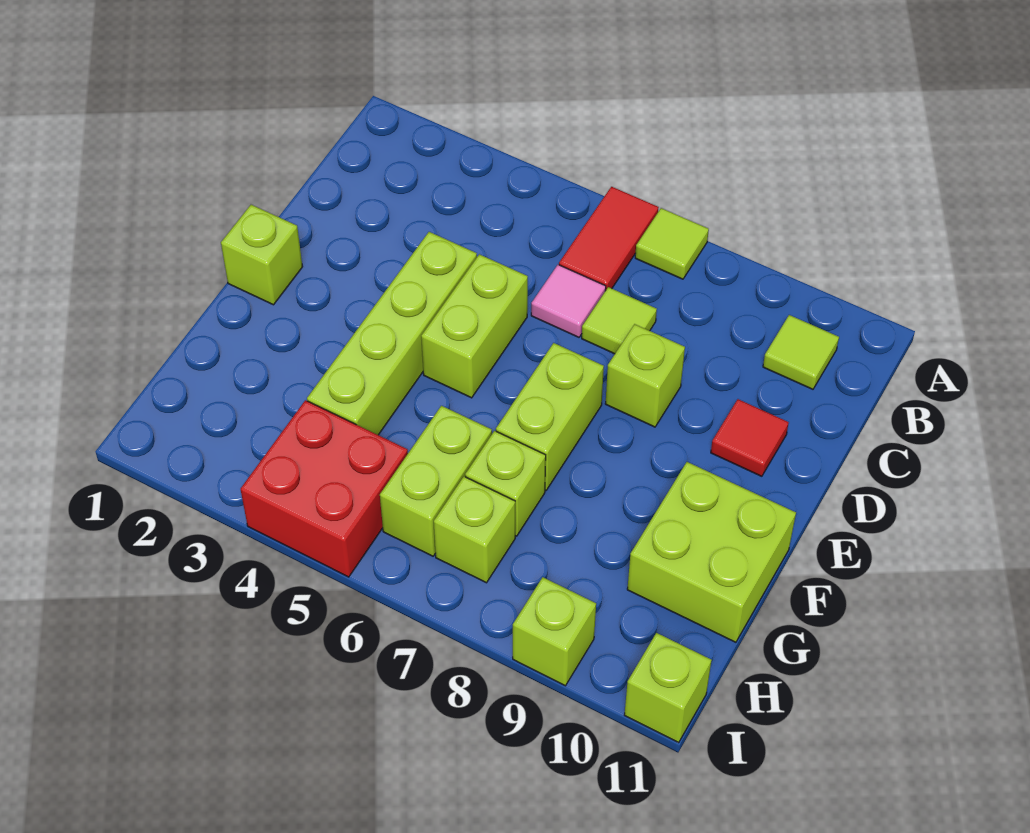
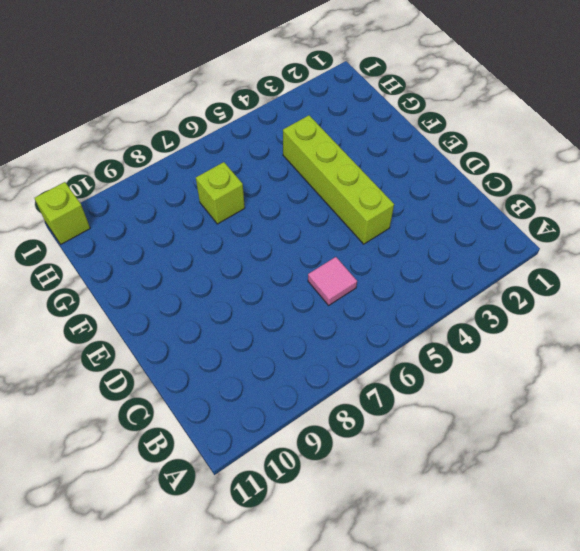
none -> red tile A6:B6 level 1
none -> lime tile A7 level 1
none -> lime tile B10 level 1

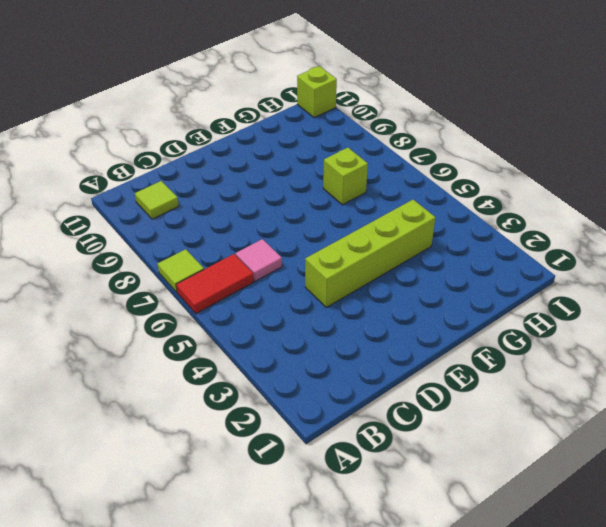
none -> lime tile C7 level 1
none -> lime brick D5:E5 level 1
none -> lime brick D8 level 1

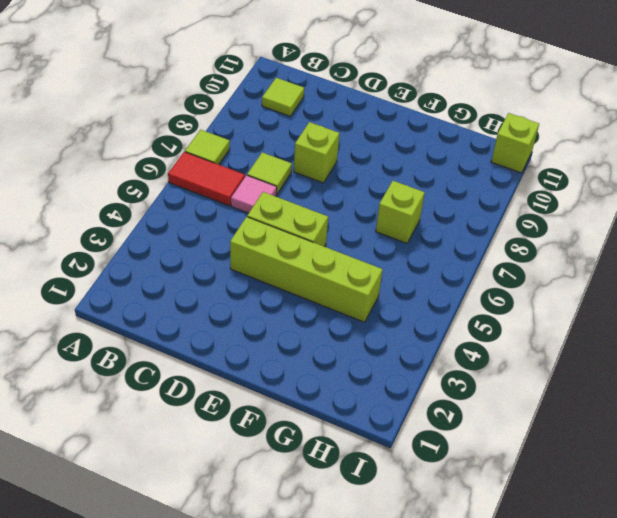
none -> red tile D10 level 1
none -> lime brick E1 level 1
none -> lime brick E7:F7 level 1

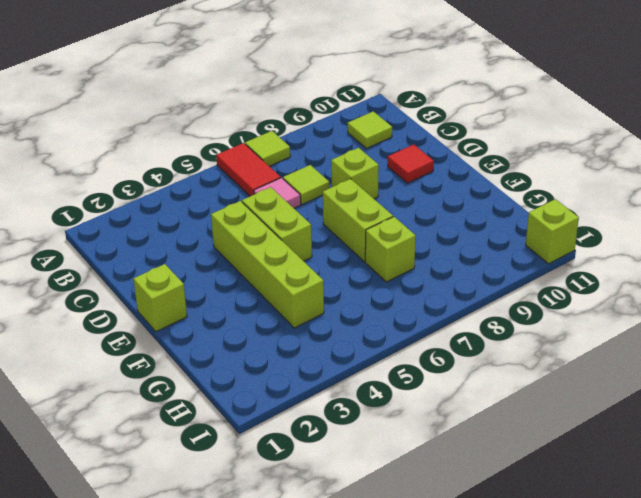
none -> lime brick F10:G11 level 1
none -> lime brick G6:H6 level 1
none -> red brick H4:I5 level 1

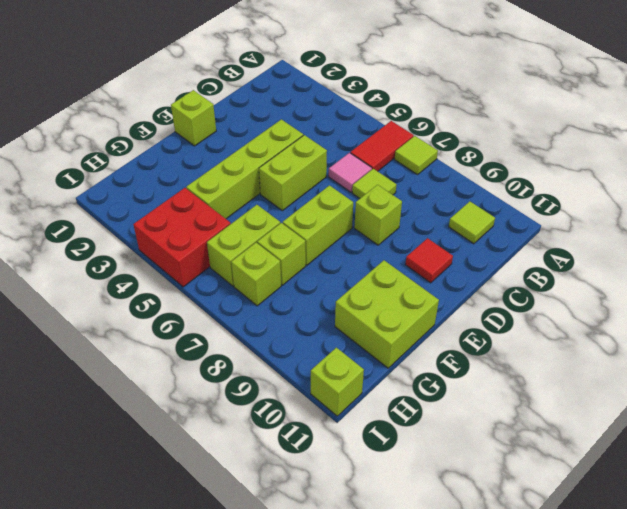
none -> lime brick I9 level 1

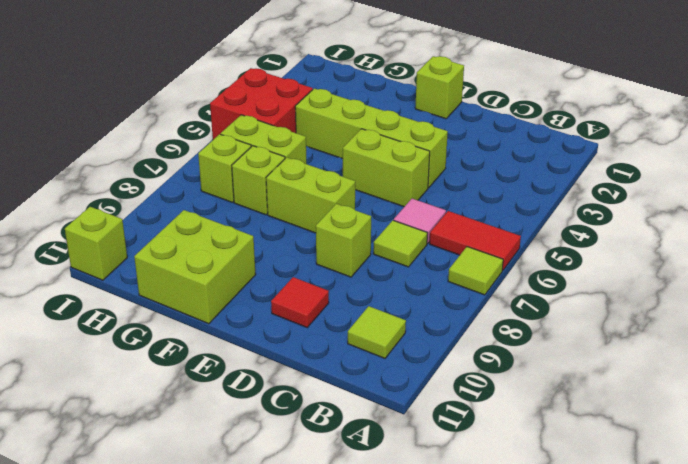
none -> lime brick I9 level 1

